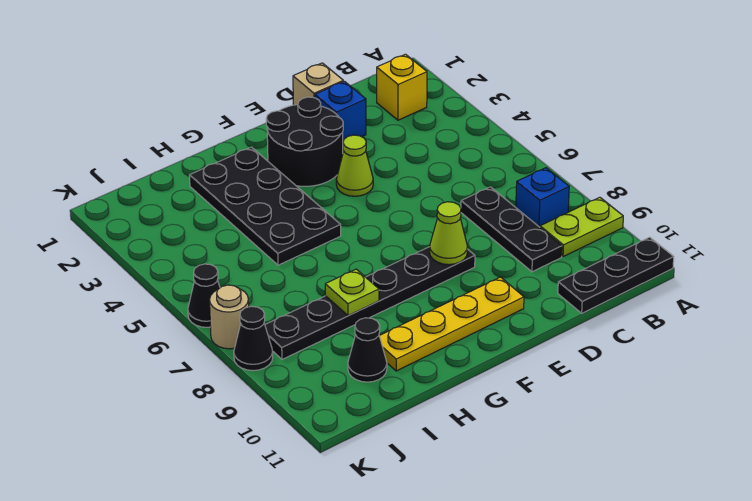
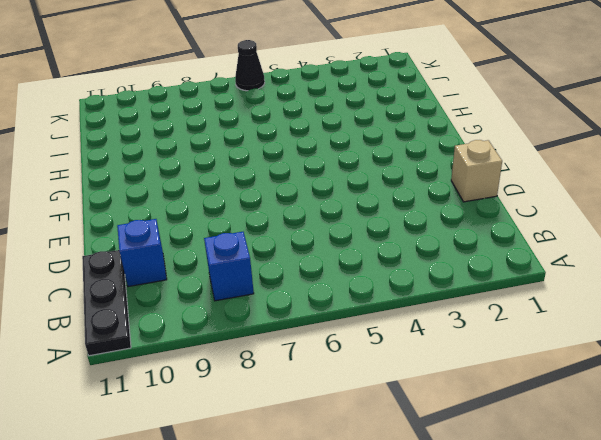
blue brick C10 level 1 -> blue brick D2 level 1
none -> lime plate A9:B9 level 1
none -> yellow brick B2 level 1
none -> black plate C7:C9 level 1

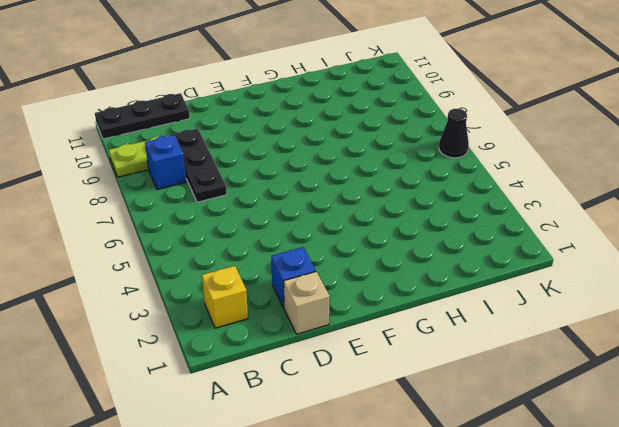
none -> black round brick E2:F3 level 1
none -> lime cone E4 level 1
none -> black plate E8:J8 level 1

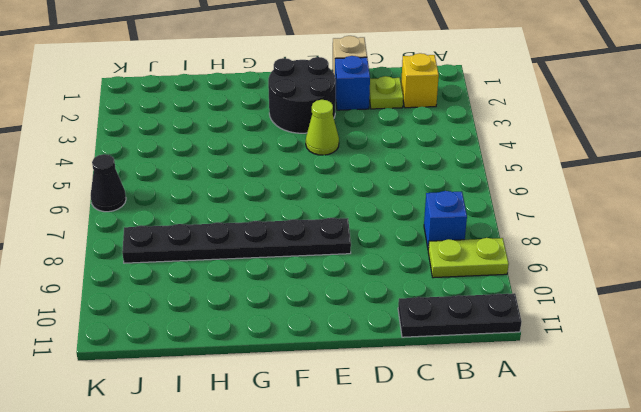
lime plate C2 level 1 -> lime plate H8 level 2
none -> black plate C7:C9 level 1
none -> yellow plate E10:H10 level 1
none -> black plate G2:H5 level 1

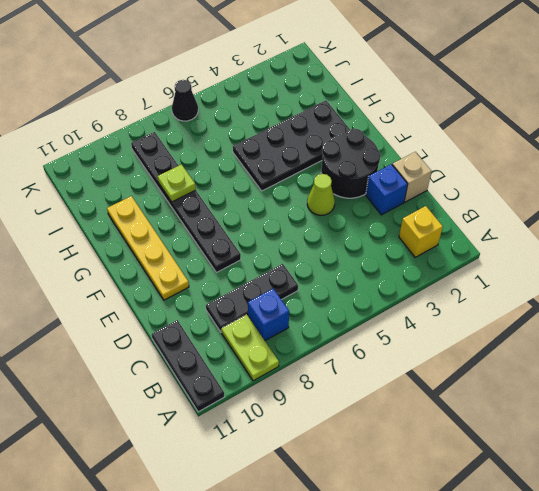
none -> black cone I10 level 1
none -> tan round brick K7 level 1
none -> black cone K8 level 1

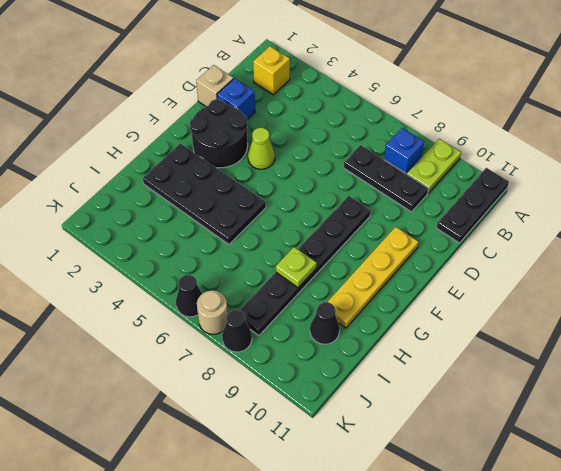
none -> lime cone E8 level 2

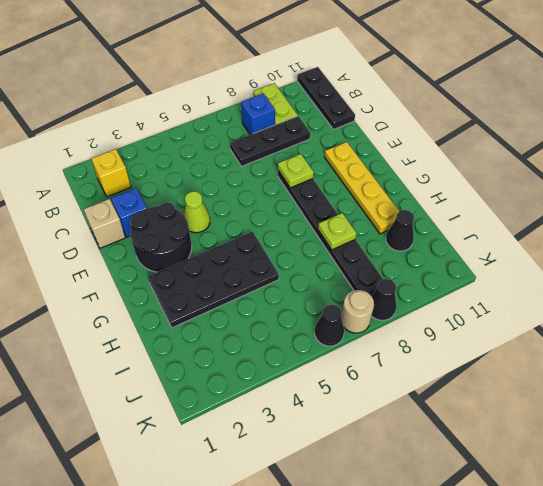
lime plate E8 level 2 -> lime cone E8 level 2

